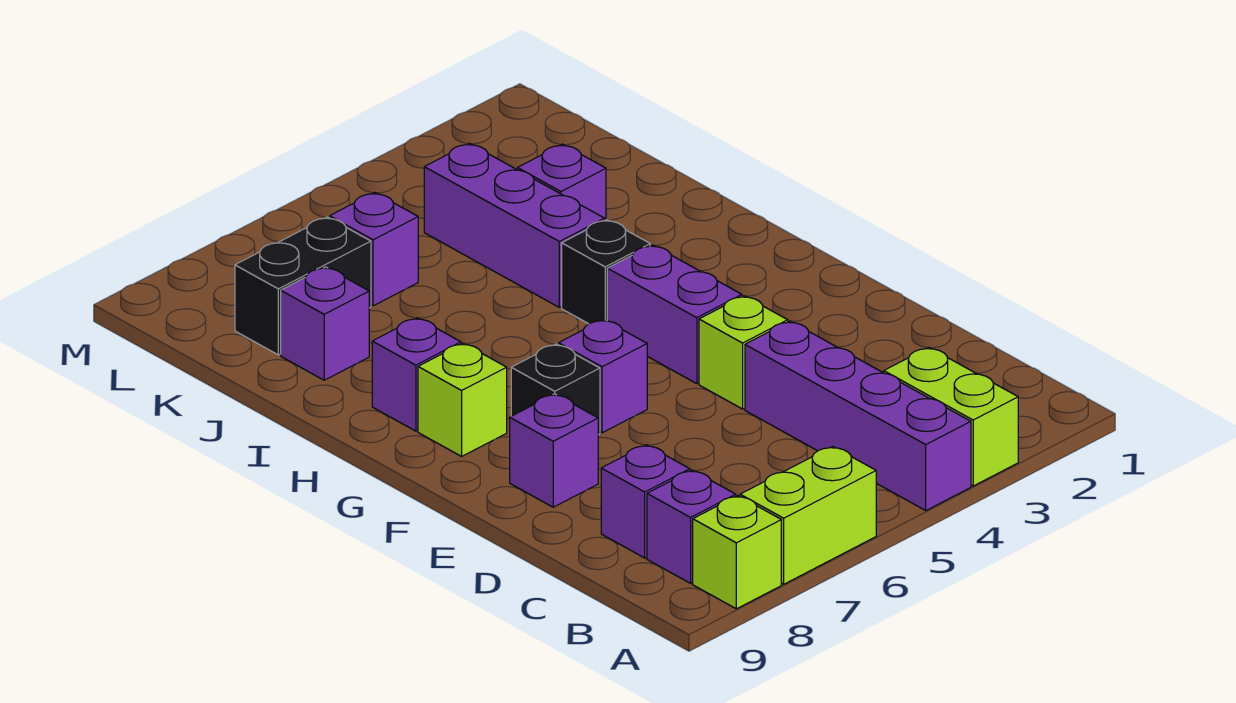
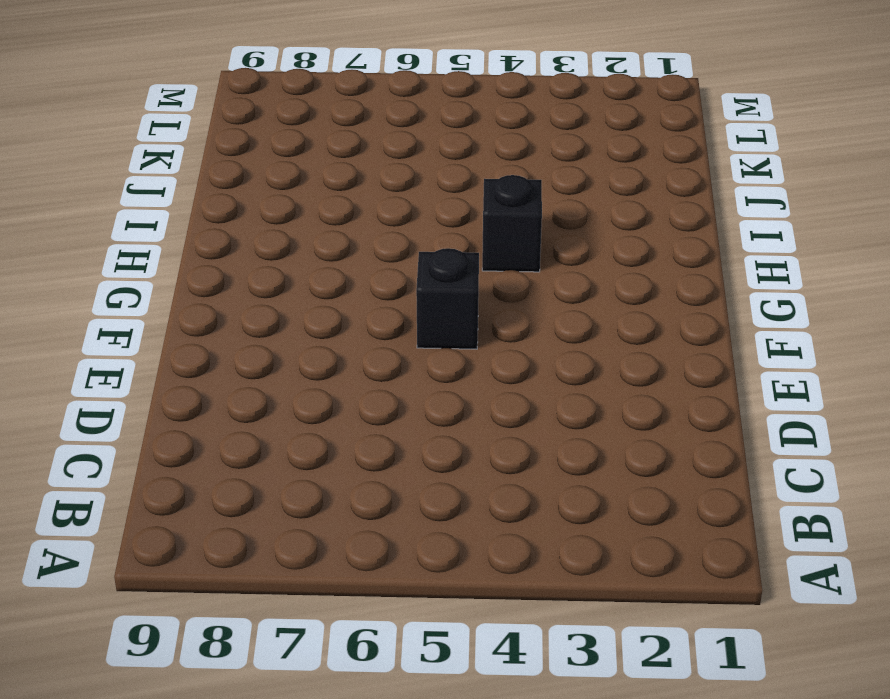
black brick F5 level 1 -> black brick F7 level 1
none -> lime brick A3:B3 level 1
none -> purple brick A4:D4 level 1
none -> lime brick A6:A7 level 1

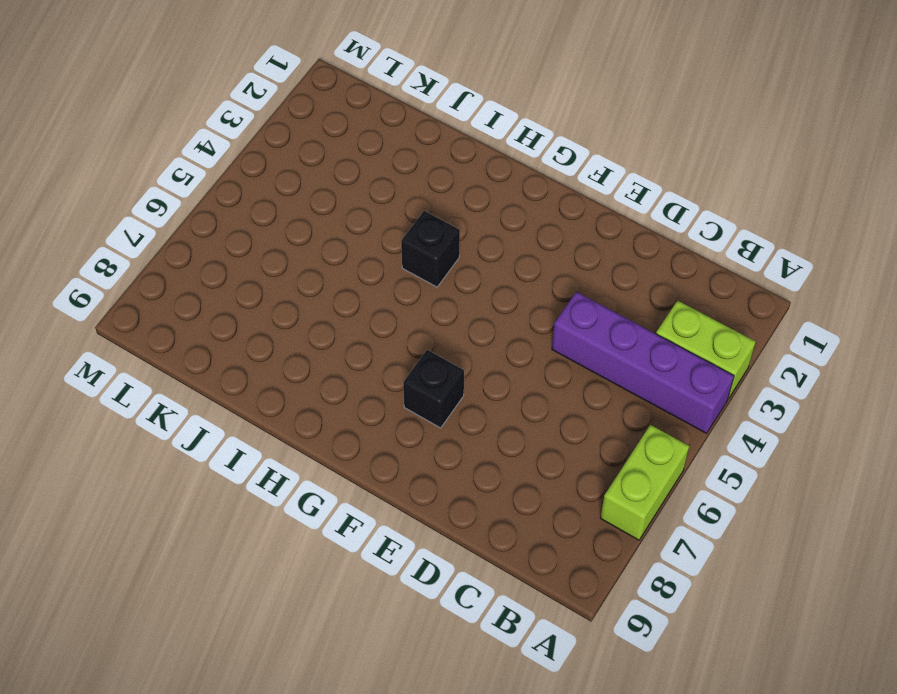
none -> lime brick A8 level 1
none -> purple brick B8 level 1
none -> purple brick C8 level 1

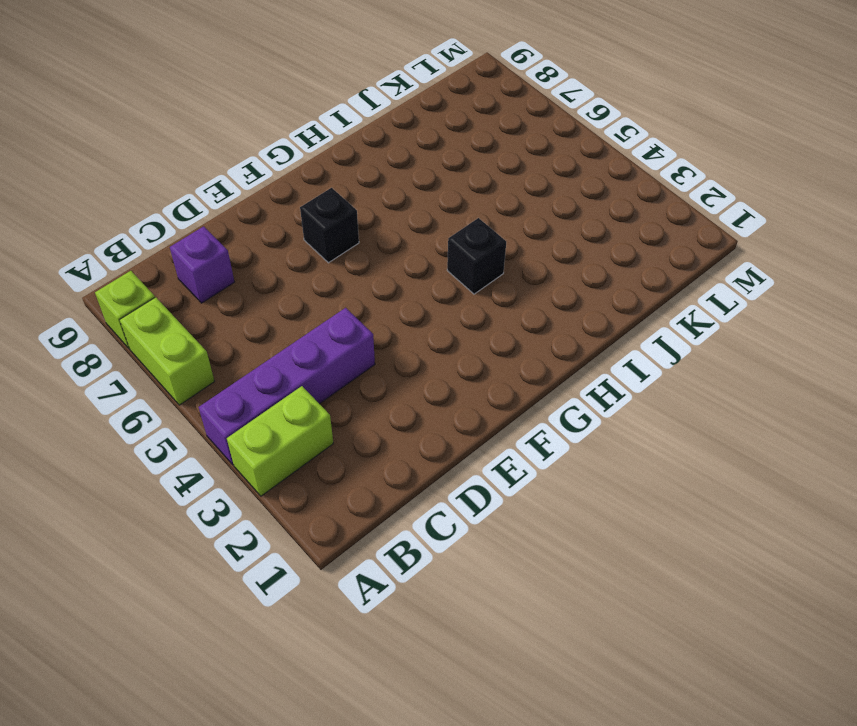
none -> purple brick B8 level 1
none -> lime brick E4 level 1
none -> purple brick E8 level 1

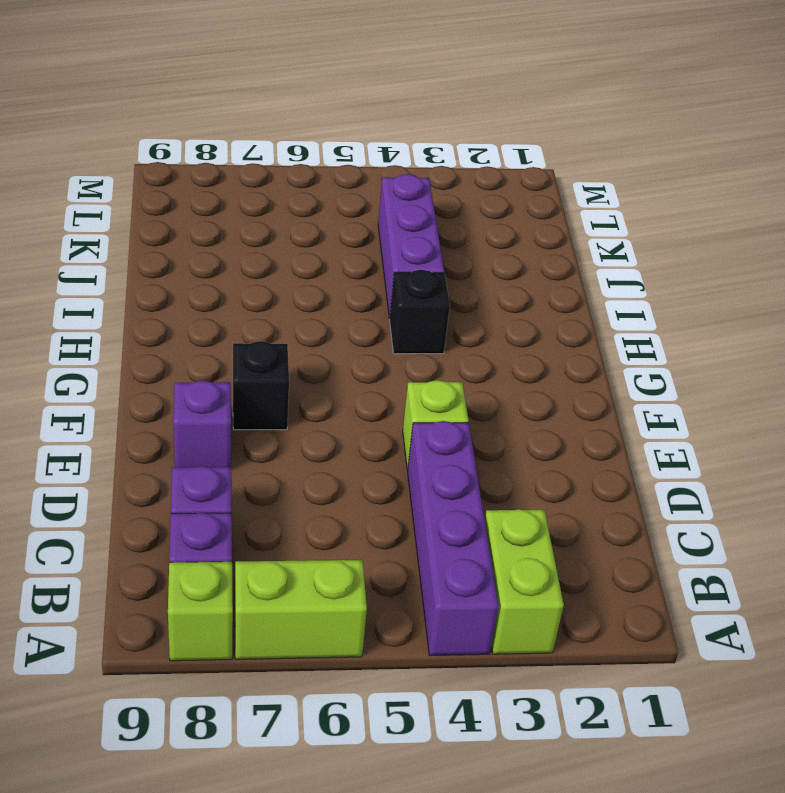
none -> purple brick F4:G4 level 1
none -> purple brick F6 level 1
none -> lime brick G8 level 1

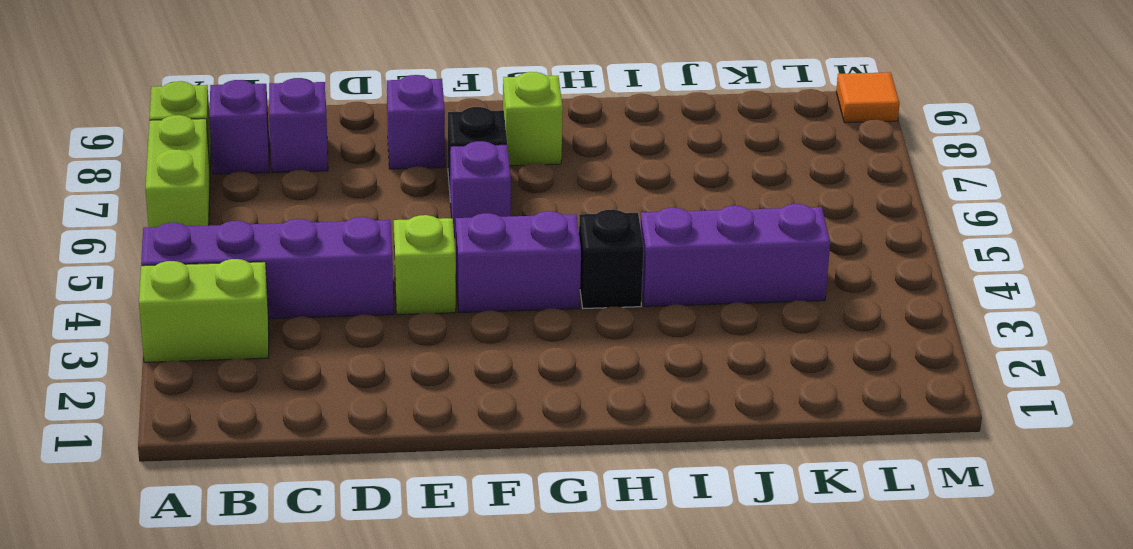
orange tile M9 level 1 -> none
none -> purple brick H8 level 1
none -> purple brick J3 level 1
none -> purple brick J8 level 1

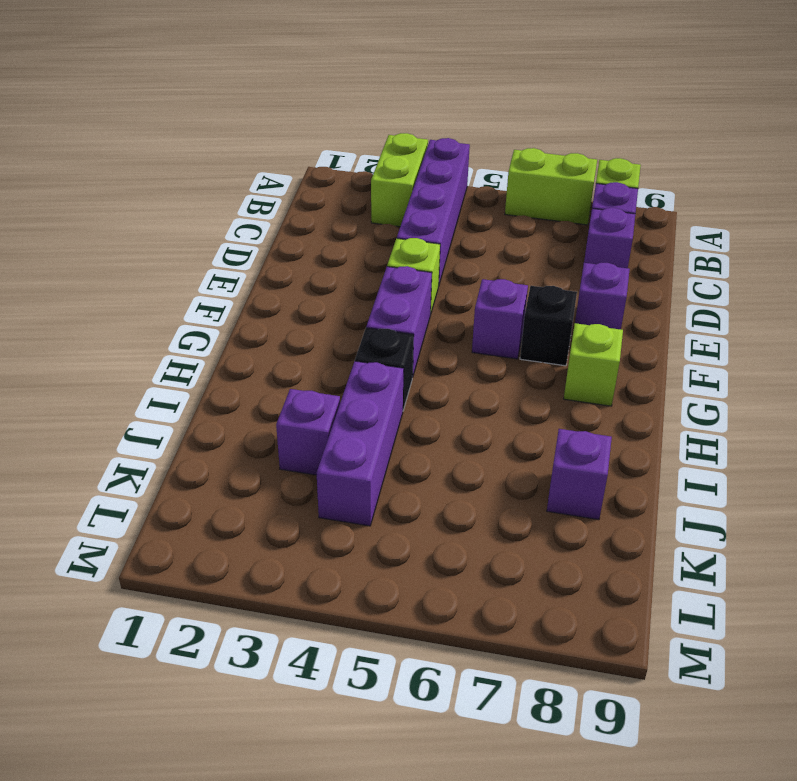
none -> purple brick H8 level 1
none -> purple brick K6 level 1
none -> black brick K7:K8 level 1

